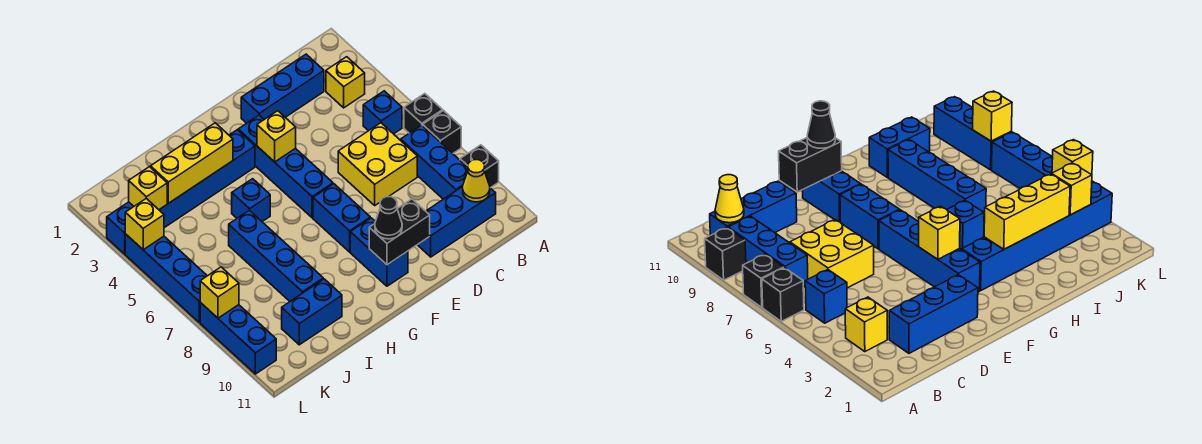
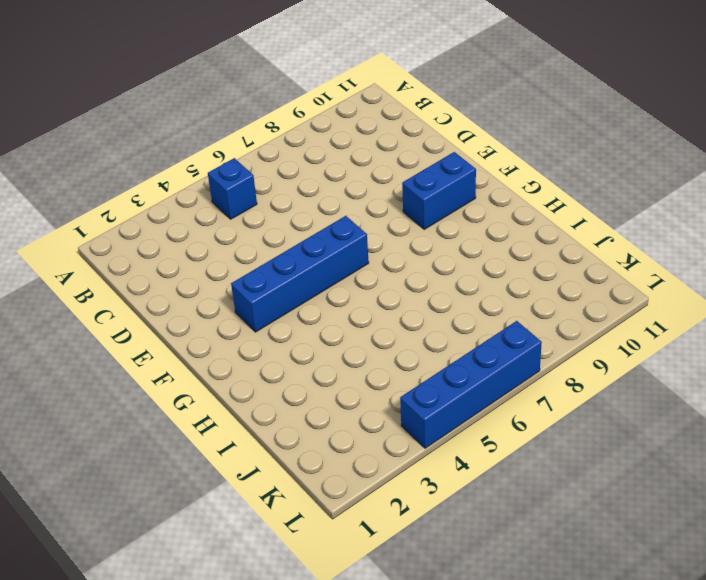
none -> black brick A6 level 1
none -> black brick A7 level 1
none -> black brick A9 level 1

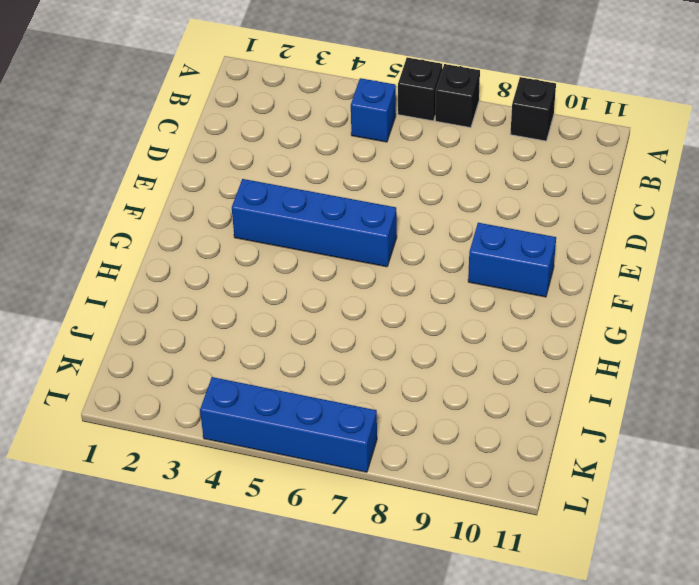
none -> yellow brick B3 level 1
none -> blue brick B7:B9 level 1
none -> blue brick B10:D10 level 1

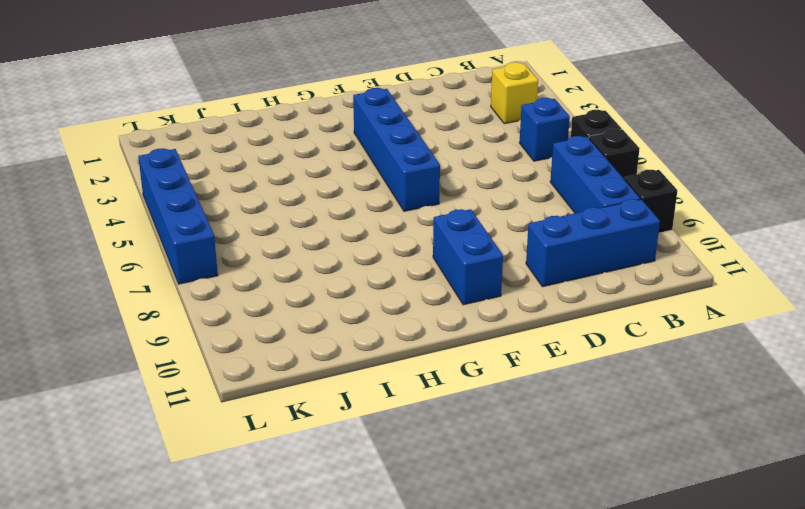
none -> blue brick C2:E2 level 1
none -> yellow brick C6:D7 level 1
none -> blue brick F7:F8 level 1

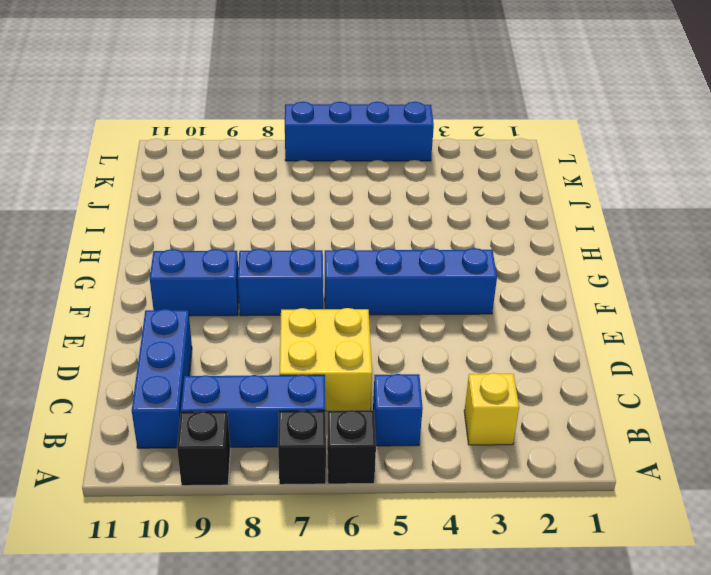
none -> blue brick C2:E2 level 1
none -> blue brick G3:L3 level 1
none -> blue brick H5 level 1

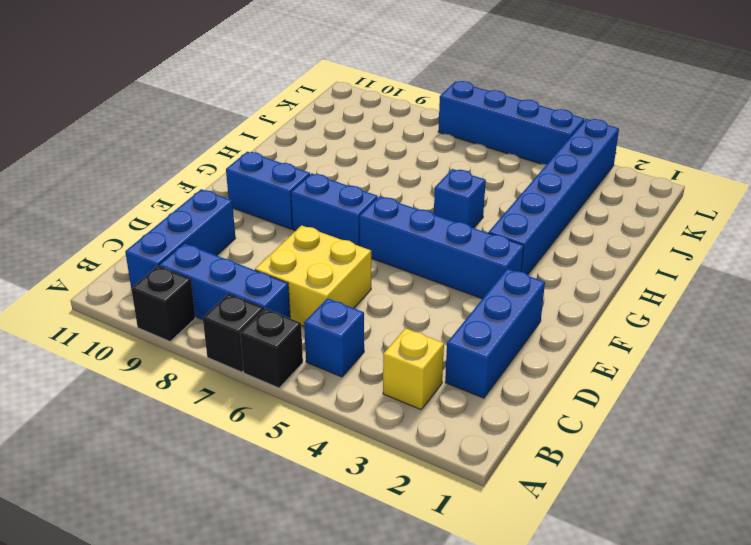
none -> blue brick I6:I9 level 1
none -> blue brick I10:J10 level 1
none -> blue brick L8:L10 level 1

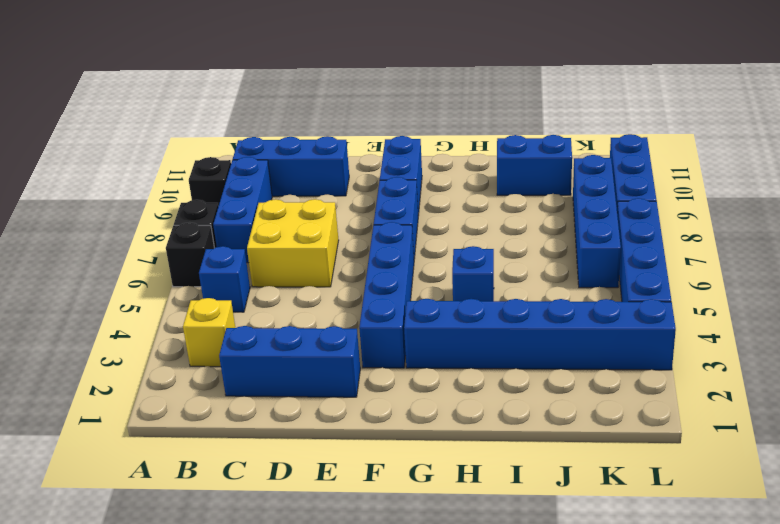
blue brick K6:K9 level 1 -> blue brick I6:I9 level 1
none -> yellow cone B10 level 2
none -> black brick E10:F10 level 2
none -> yellow brick F4 level 2

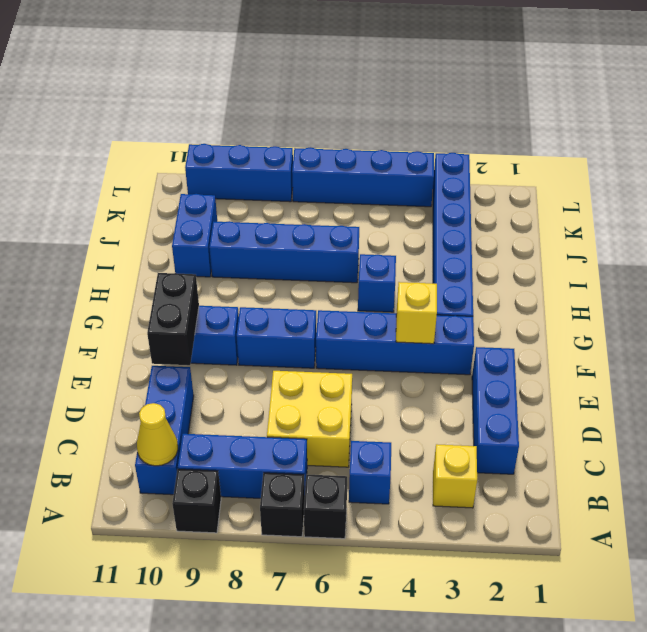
none -> yellow brick H3:J3 level 2
none -> yellow brick K3 level 2
none -> yellow brick L4 level 2

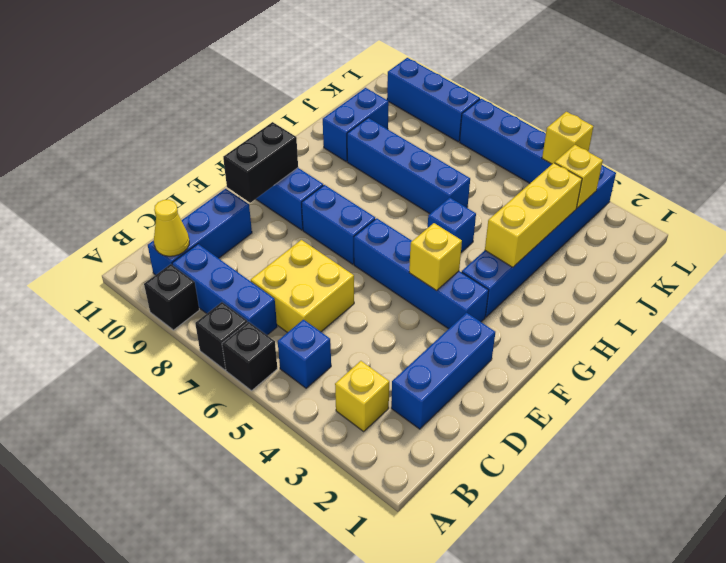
none -> yellow brick L8 level 2
none -> black cone F10 level 3

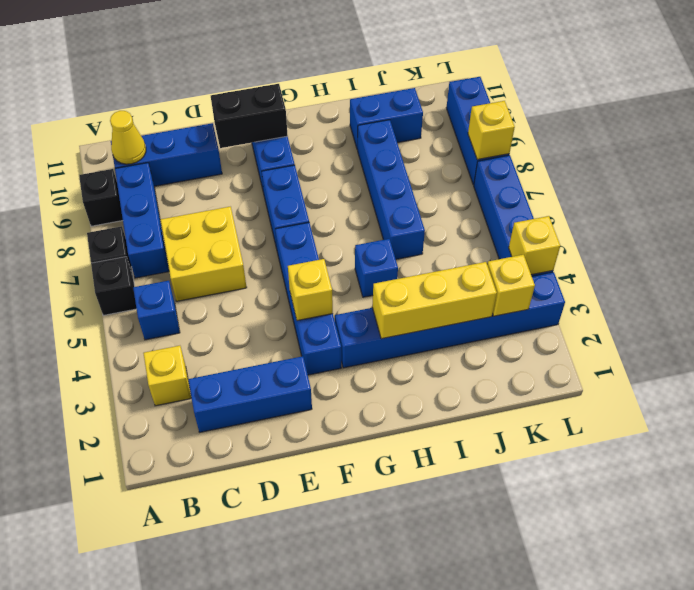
none -> black cone F10 level 3

